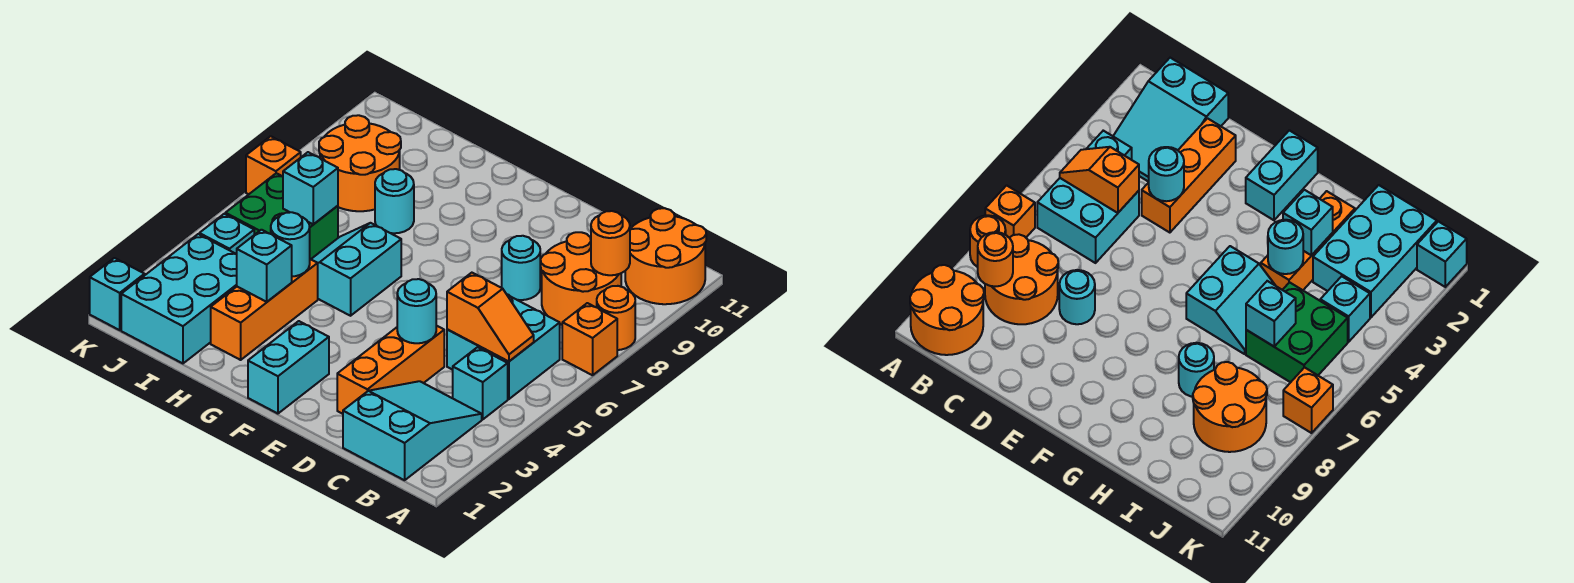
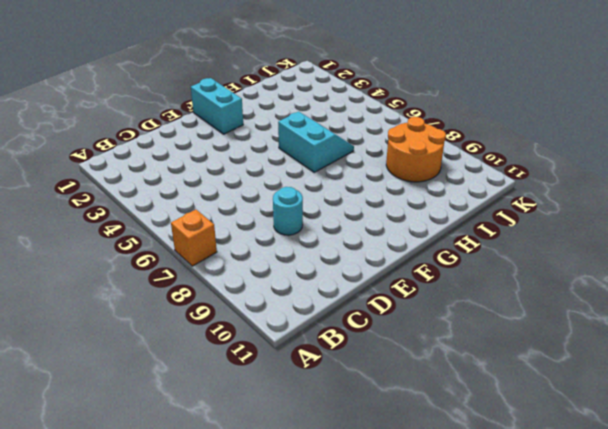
none -> orange round brick A8 level 1
none -> orange round brick A10:B11 level 1
none -> cyan slope B1:C3 level 1 top 1

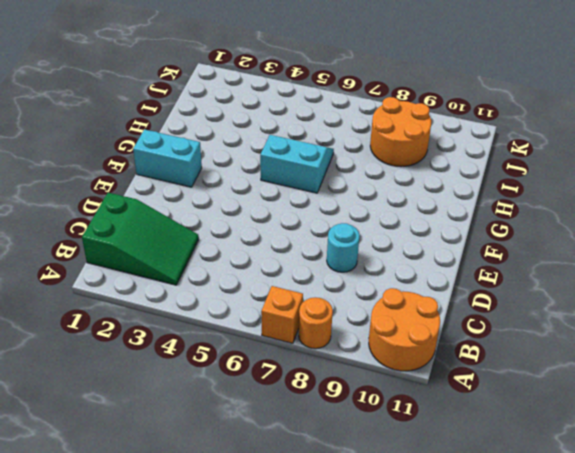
green slope B1:C3 level 1 top 1 -> cyan slope B1:C3 level 1 top 1
none -> cyan brick B4 level 1
none -> cyan brick B5:C6 level 1
none -> orange round brick B8:C9 level 1

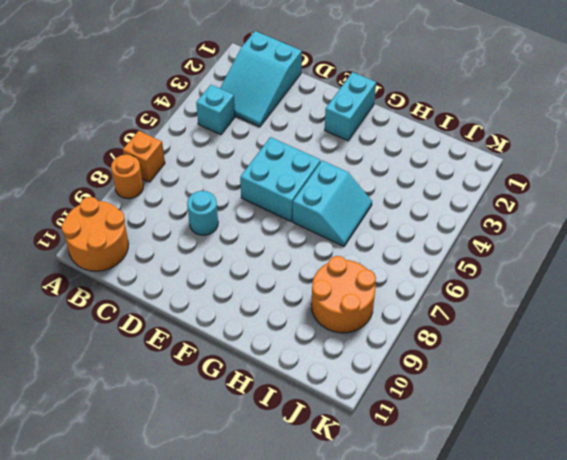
cyan brick E5:F6 level 1 -> cyan brick B5:C6 level 1
none -> orange round brick B8:C9 level 1
none -> orange brick D2:D4 level 1
none -> orange brick H2:H4 level 1

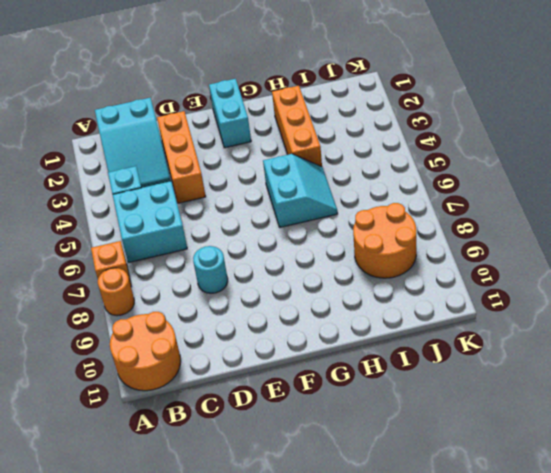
none -> orange round brick B8:C9 level 1
none -> cyan round brick H8 level 1
none -> cyan brick I1:J3 level 1

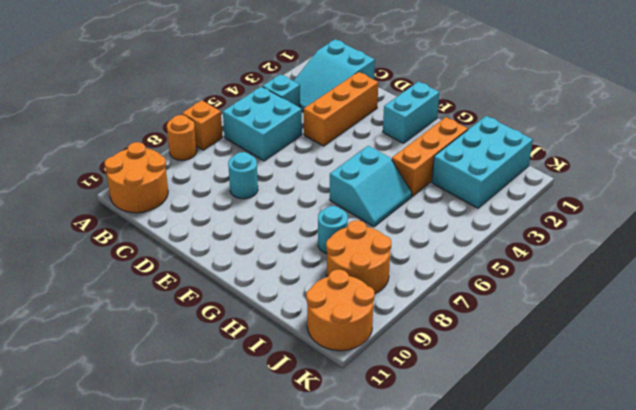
orange round brick J10:K11 level 1 -> orange round brick B8:C9 level 1
none -> green brick I5:J6 level 1
none -> cyan brick J4 level 1
none -> cyan brick K1 level 1

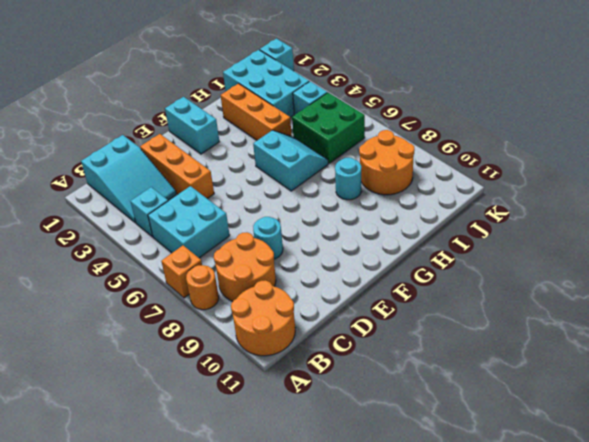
none -> orange brick K7 level 1
none -> orange slope B5:C5 level 2 top C
none -> orange round brick B9 level 2

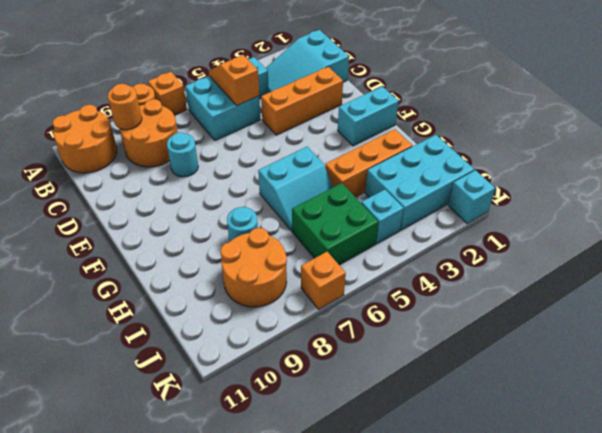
none -> cyan round brick D4 level 2
none -> cyan brick H3 level 2
none -> cyan round brick H4 level 2

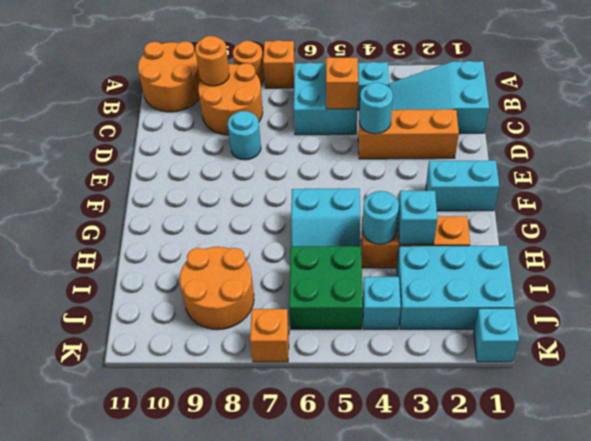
none -> cyan round brick H8 level 1
none -> cyan brick I6 level 2

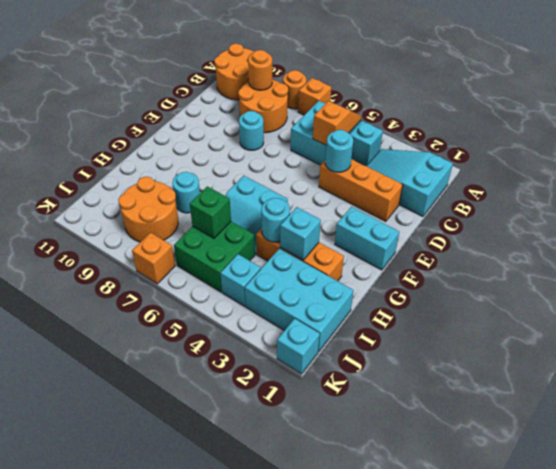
green brick I6 level 2 -> cyan brick I6 level 2

